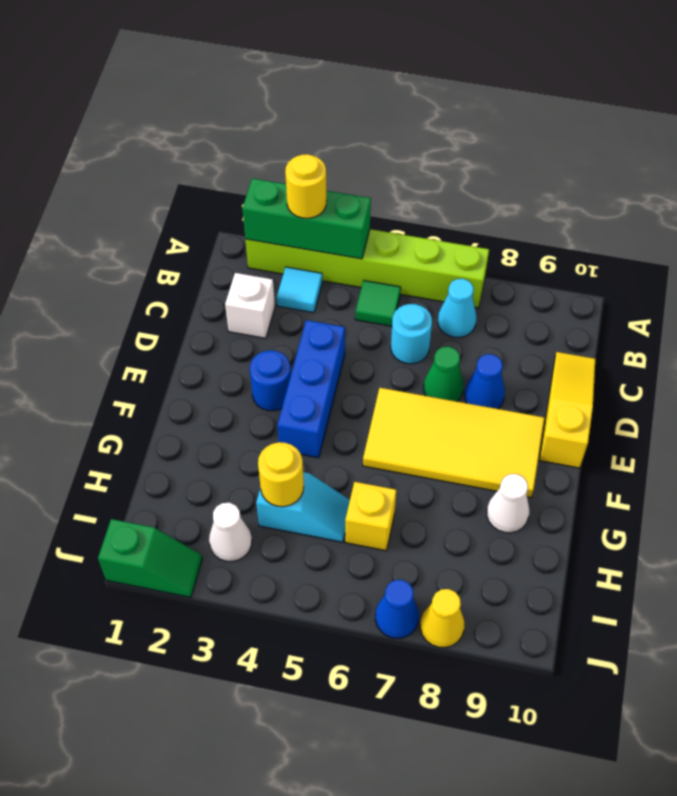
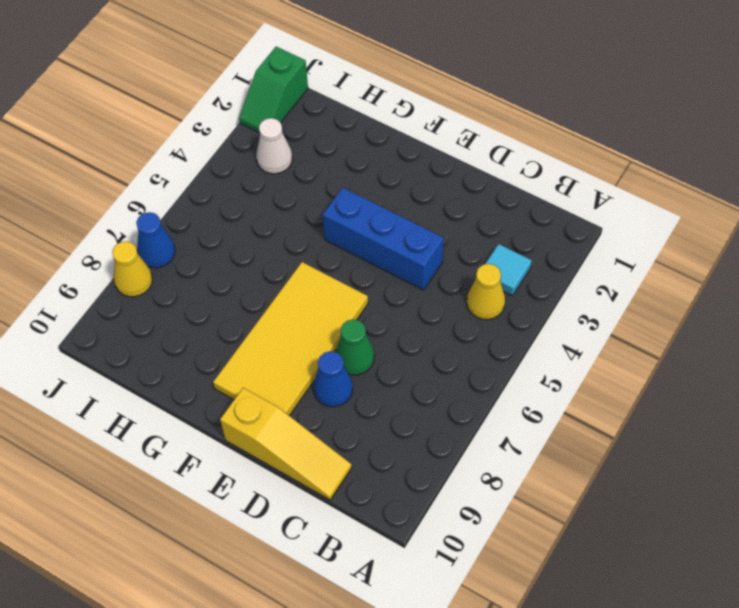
yellow cone B4 level 1 -> none
none -> lime brick A2:A7 level 1
none -> green tile B5 level 1
none -> cyan cone B7 level 1

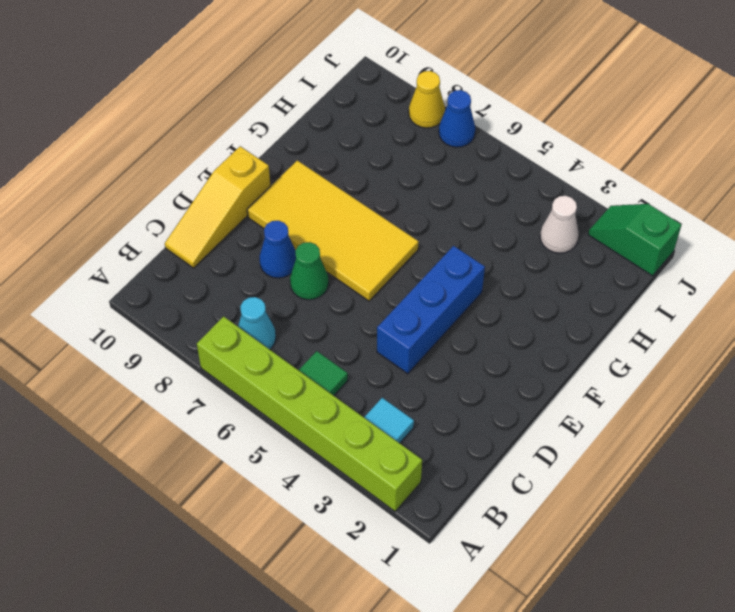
none -> white brick C2 level 1
none -> cyan round brick C6 level 1
none -> blue round brick E3 level 1

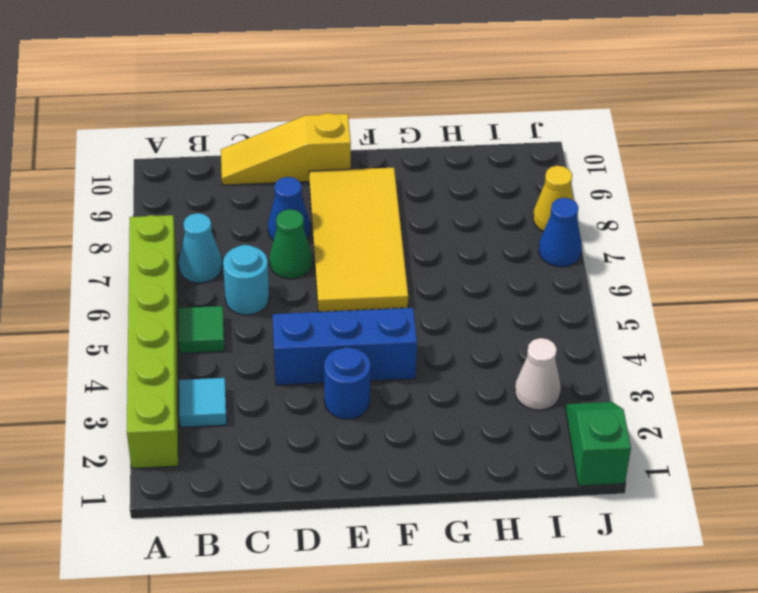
none -> white brick C2 level 1
none -> white cone G9 level 1
none -> cyan slope H4:H5 level 1 top 4

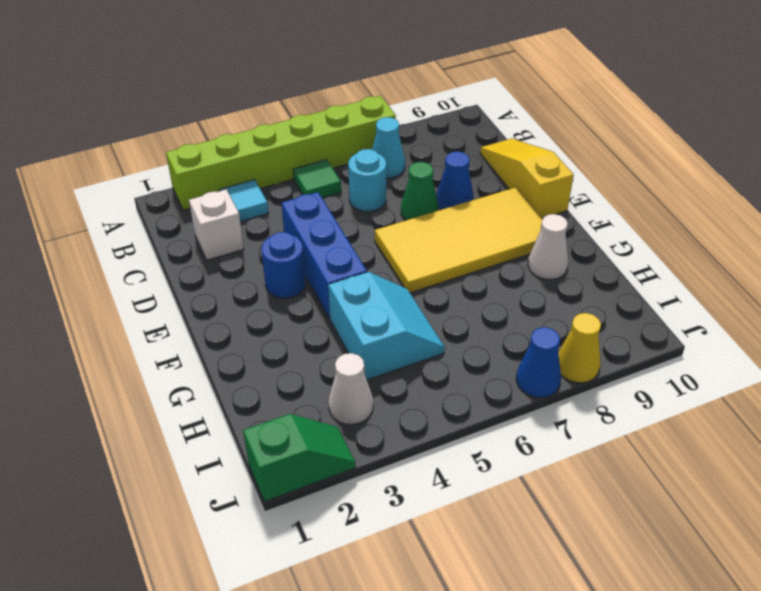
cyan slope G4:H5 level 1 top 4 -> cyan slope H4:H5 level 1 top 4
none -> yellow brick H6 level 1
none -> green brick A2:A4 level 2
none -> yellow round brick H4 level 2

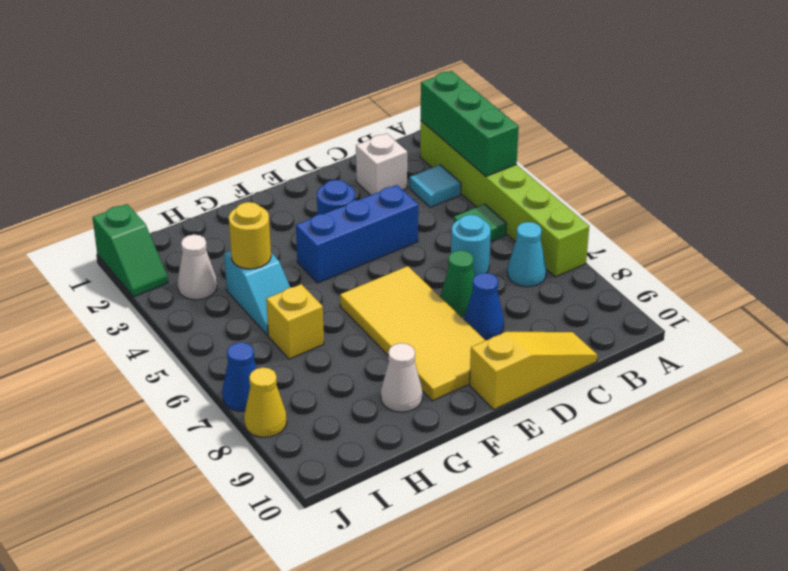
none -> yellow round brick A3 level 3

